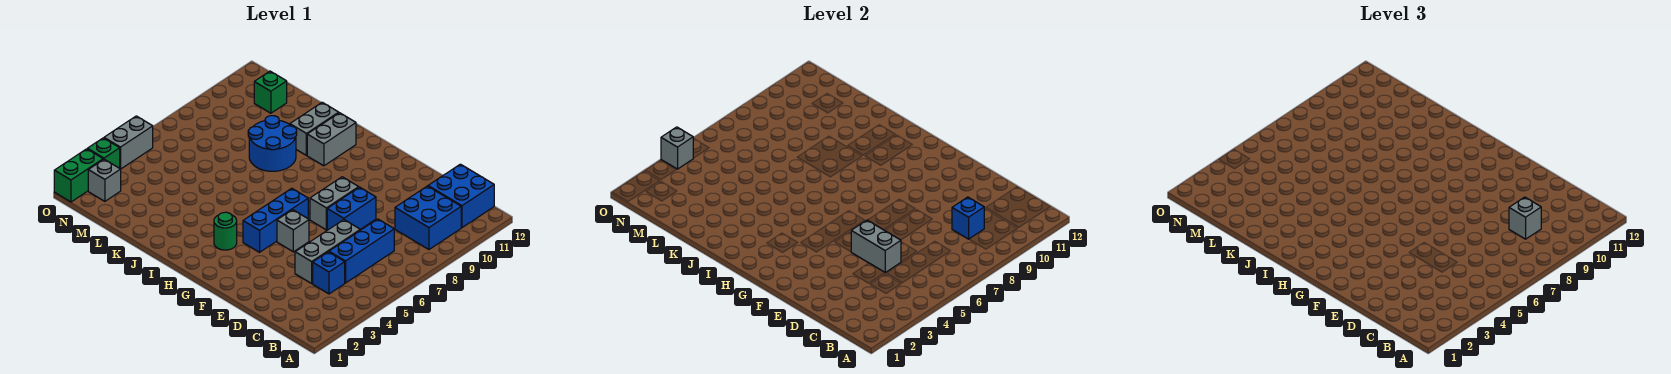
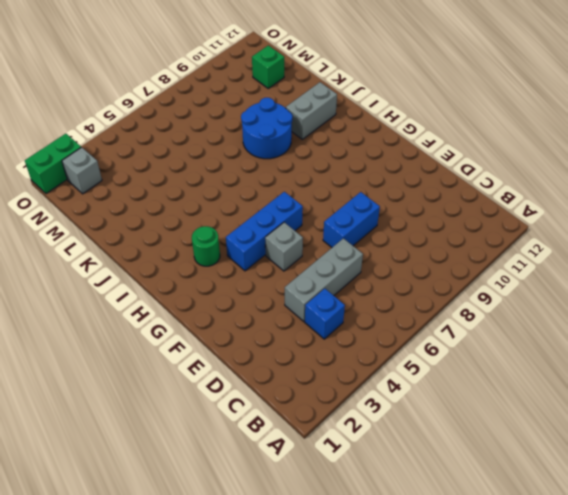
none -> blue brick B9:C10 level 1
none -> blue brick B11:C12 level 1
none -> blue brick C5:C7 level 1

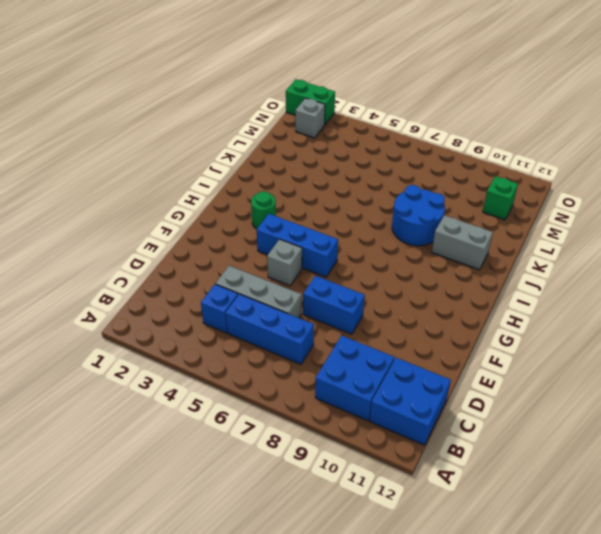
none -> grey brick F7:F8 level 1
none -> grey brick I10:I11 level 1
none -> green brick O3 level 1

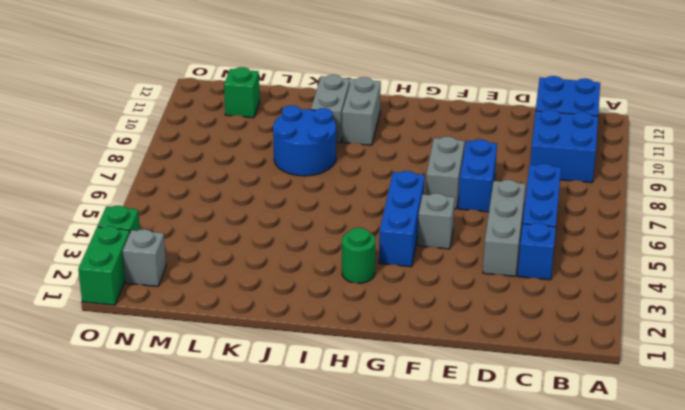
none -> grey brick O4:O5 level 1
none -> blue brick C9 level 2
none -> grey brick D5:E5 level 2

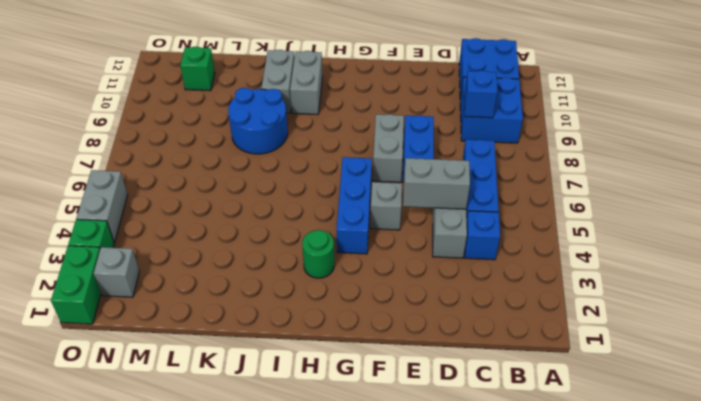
none -> grey brick O4 level 2
none -> grey brick C9 level 3

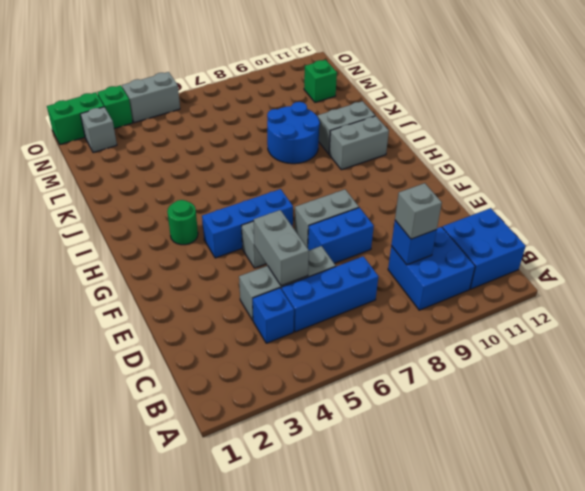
none -> grey brick O4 level 2

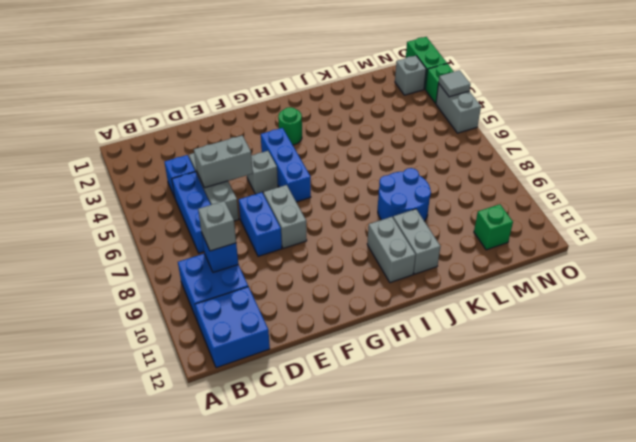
grey tile O4 level 2 -> grey brick O4 level 2

